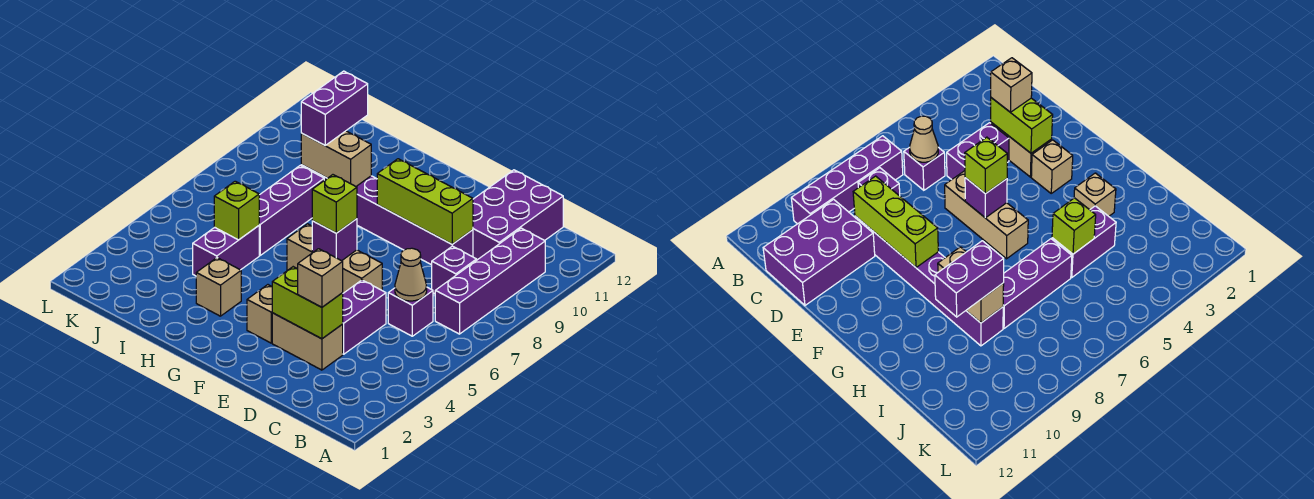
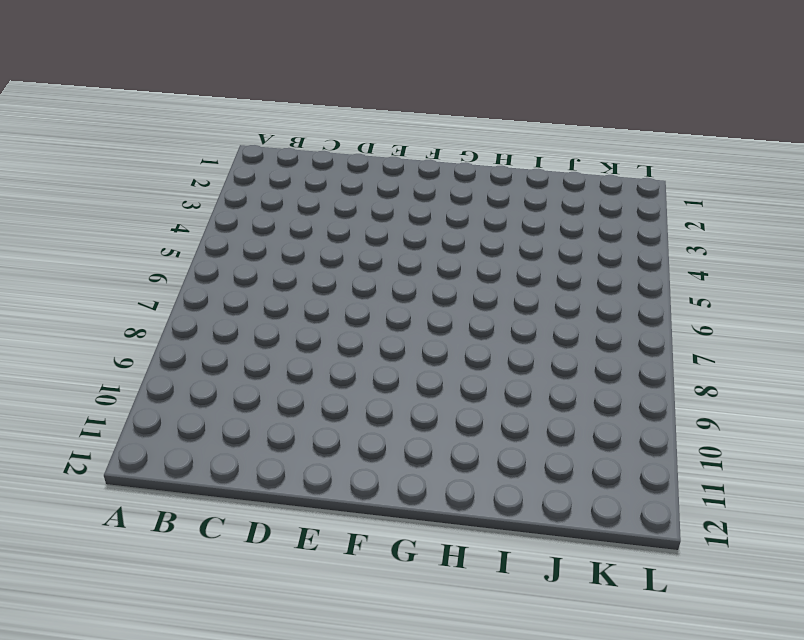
none -> purple brick B7:B10 level 1
none -> purple brick C6 level 1
none -> purple brick C8 level 1

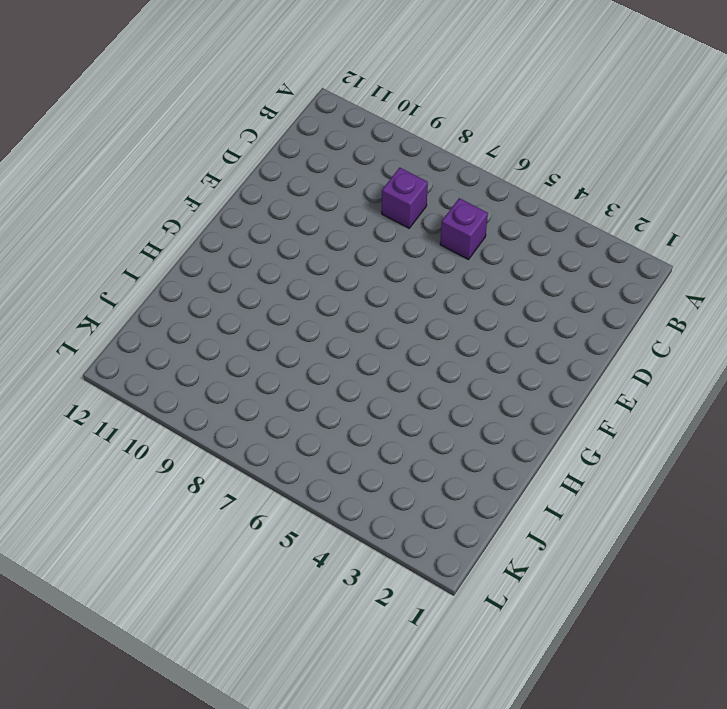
none -> purple brick B7:B10 level 1
none -> purple brick C10:D12 level 1
none -> tan brick D3:E3 level 1

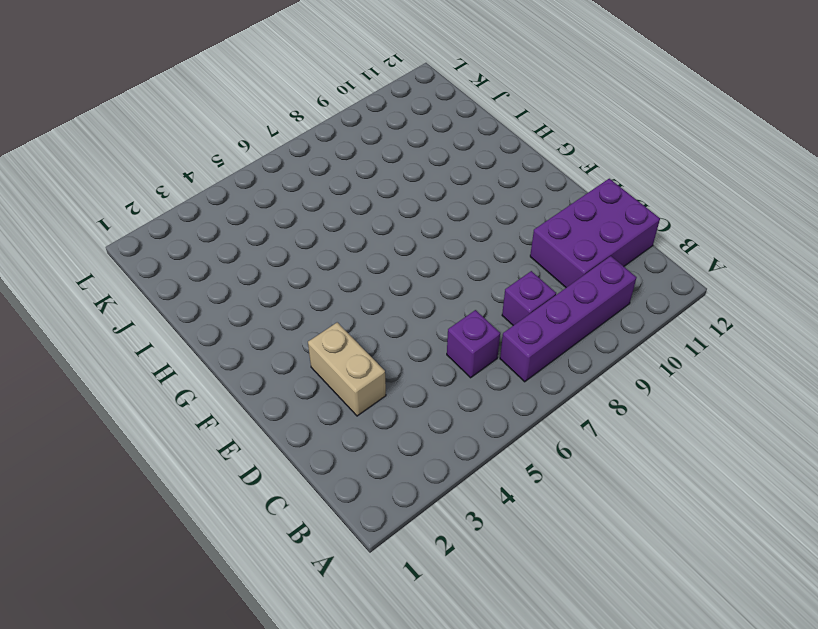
none -> purple brick D4:D5 level 1
none -> purple brick D9:I9 level 1
none -> tan brick E6:G6 level 1

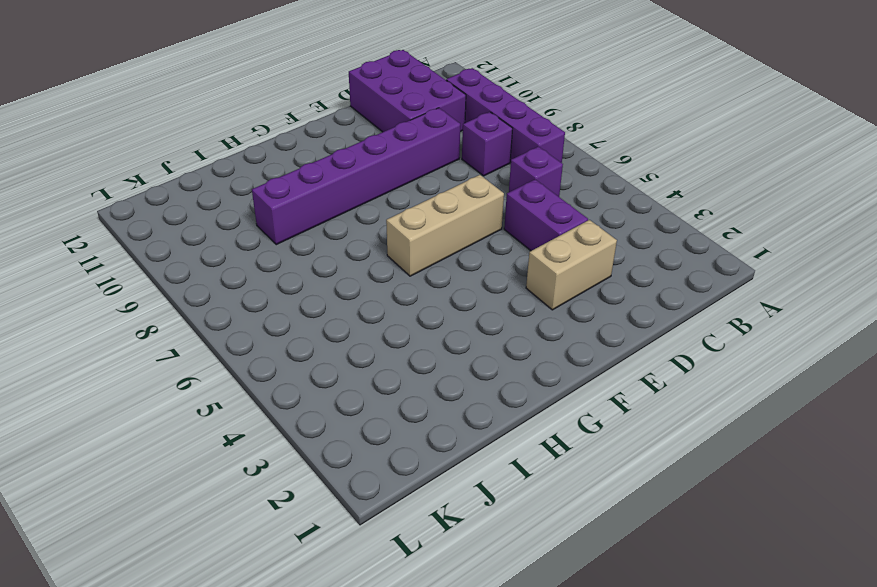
none -> tan brick F3 level 1
none -> tan brick H3 level 1
none -> purple brick I4:I5 level 1

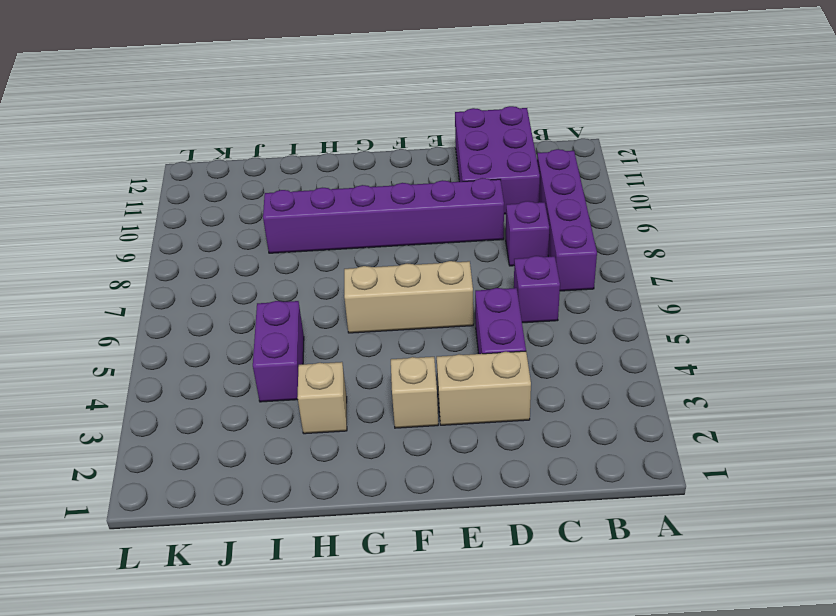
none -> purple brick I6:I8 level 1
none -> tan cone C6 level 2
none -> lime brick D3:E3 level 2

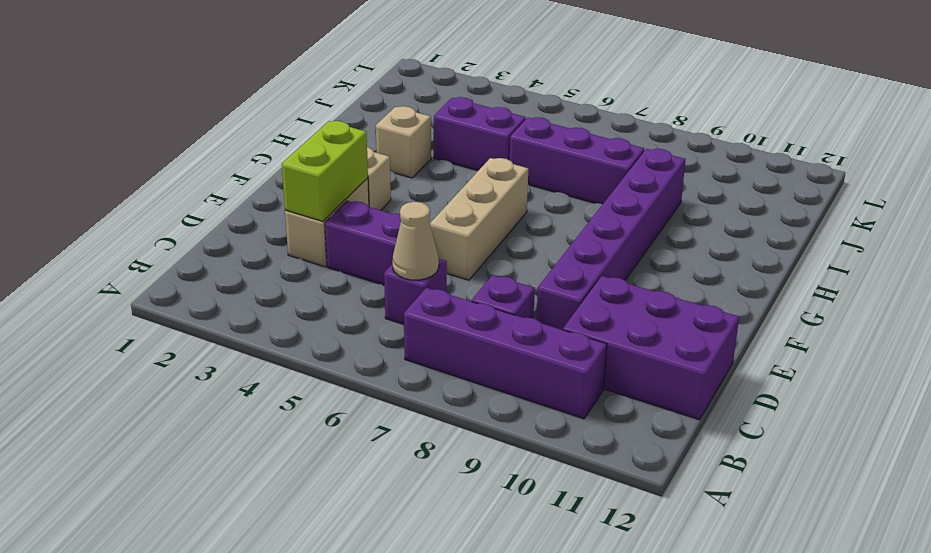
none -> lime brick D9:F9 level 2
none -> purple brick F6 level 2
none -> tan brick H9:I9 level 2

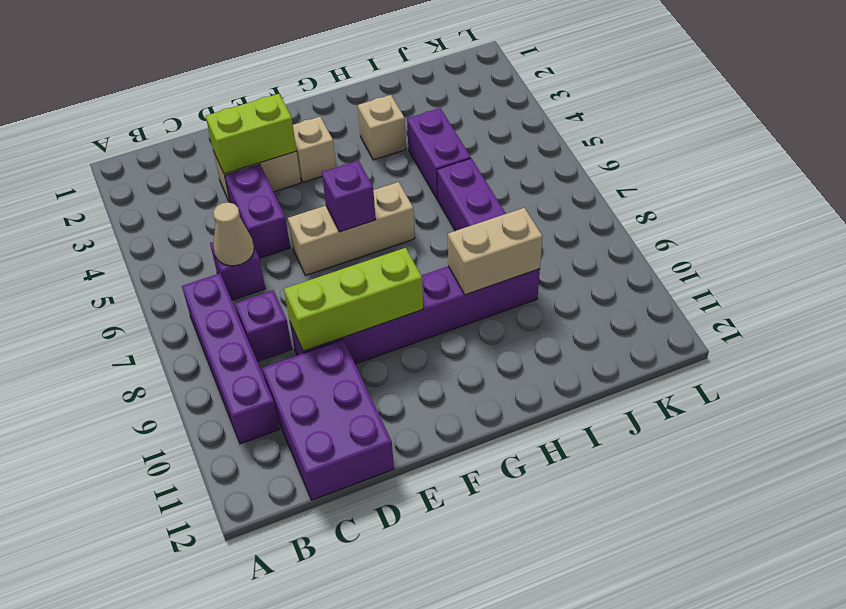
none -> lime brick I5 level 2
none -> tan brick D3 level 3
none -> lime brick F6 level 3

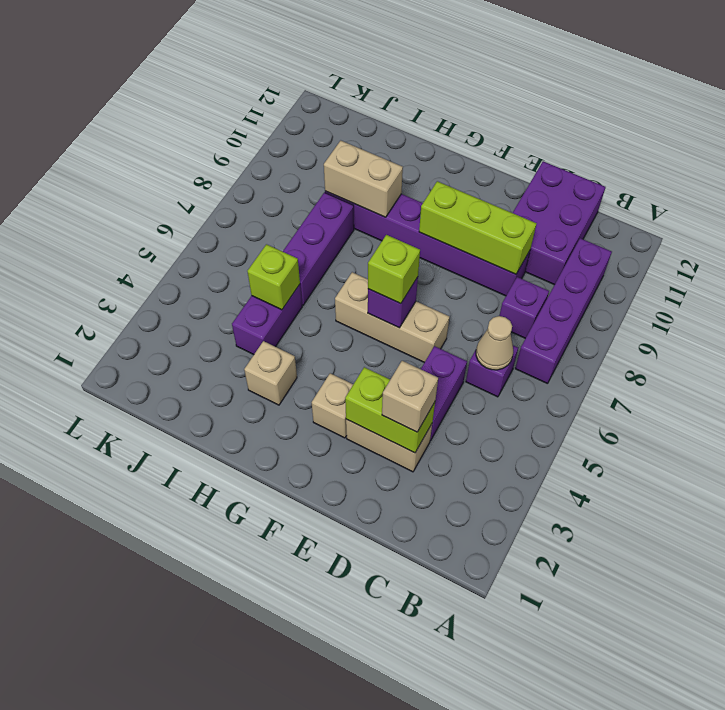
none -> purple brick I9:I10 level 3

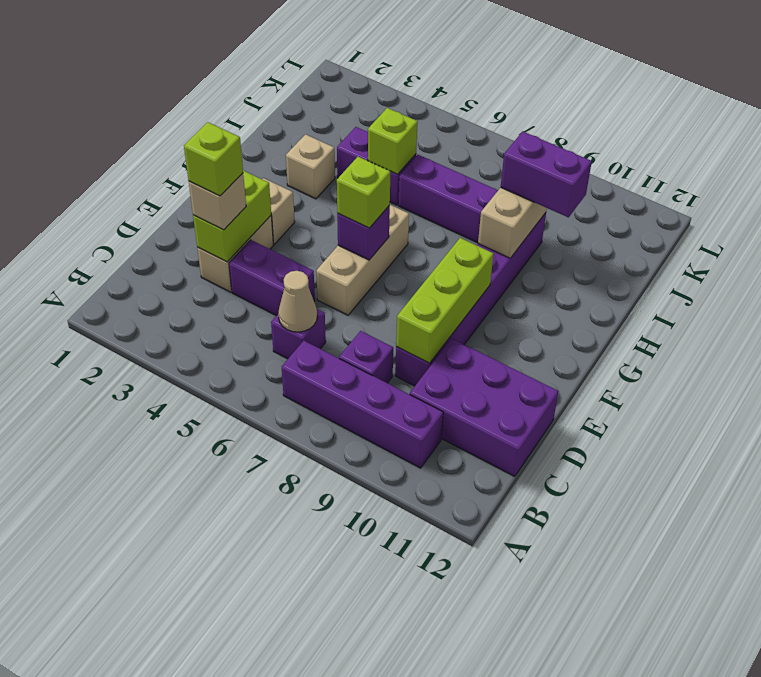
lime brick D3 level 4 -> none

